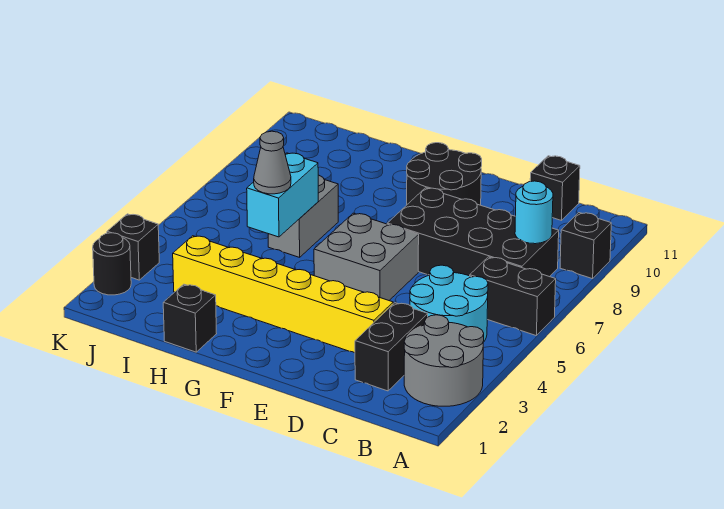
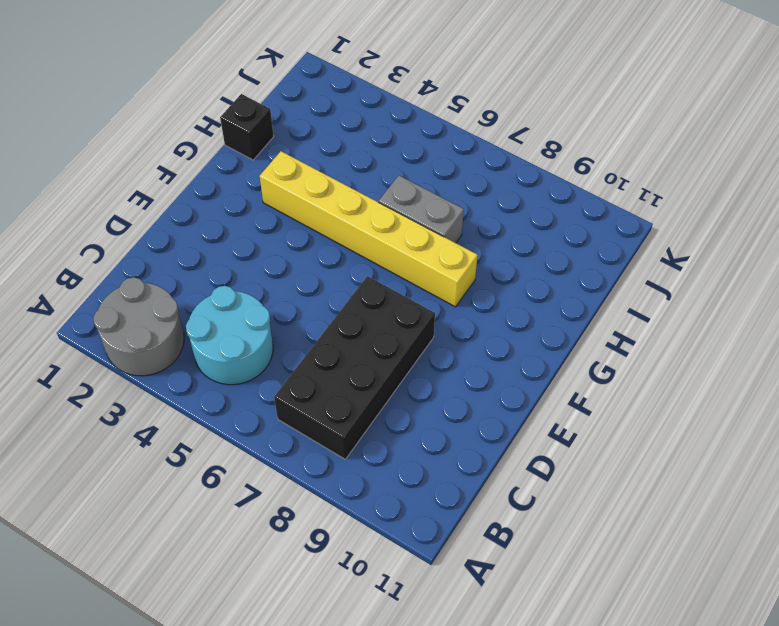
yellow brick G3:G8 level 1 -> yellow brick D3:I3 level 1
none -> black brick A6:B6 level 1
none -> black brick A9 level 1
none -> black brick C2:C3 level 1

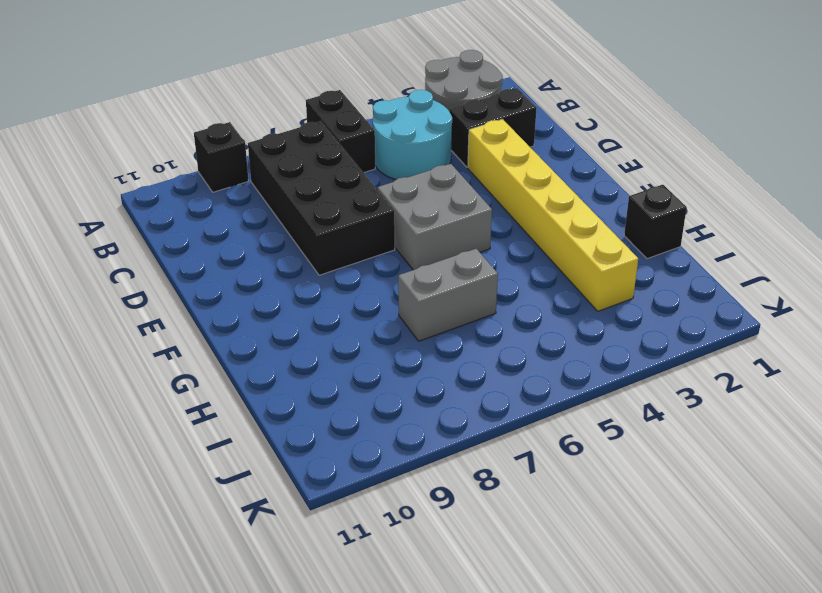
none -> black brick C11 level 1
none -> black round brick E9:F10 level 1
none -> black round brick K2 level 1

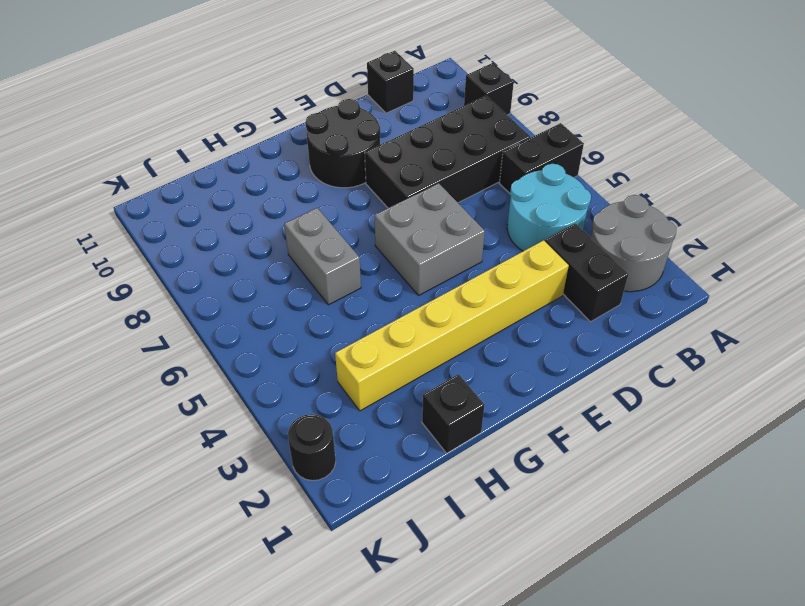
none -> black brick K3 level 1
none -> cyan round brick B8 level 2
none -> cyan brick H5:H6 level 2

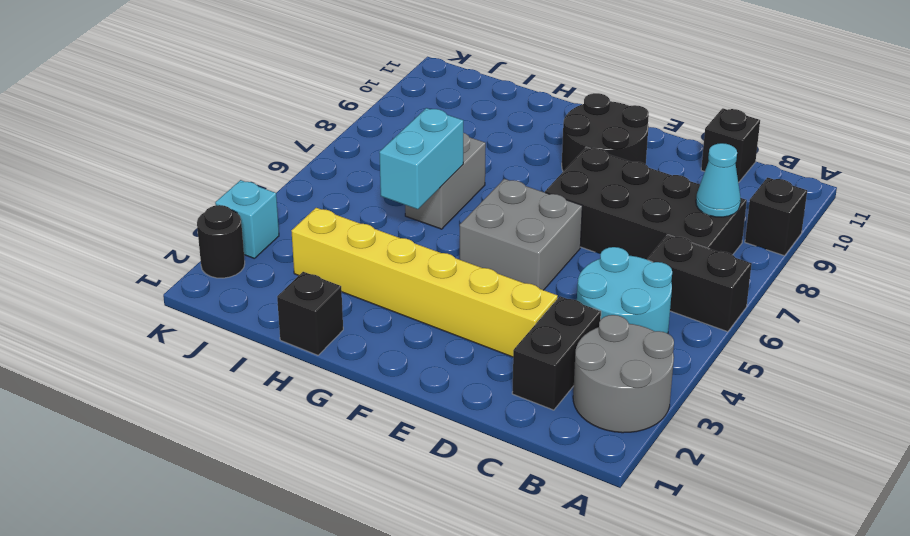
cyan cone B8 level 2 -> cyan round brick B8 level 2
cyan brick K3 level 1 -> black brick K3 level 1
none -> grey cone H5 level 3

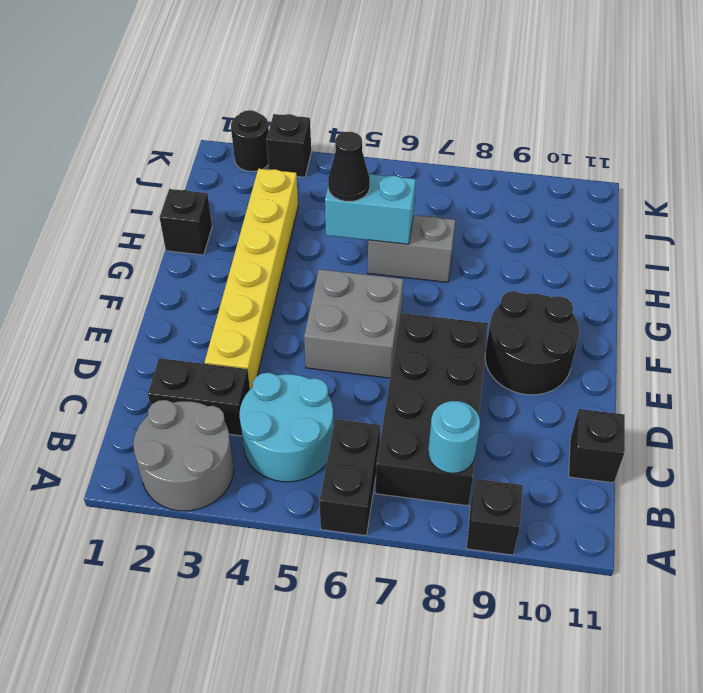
black cone H5 level 3 -> grey cone H5 level 3

